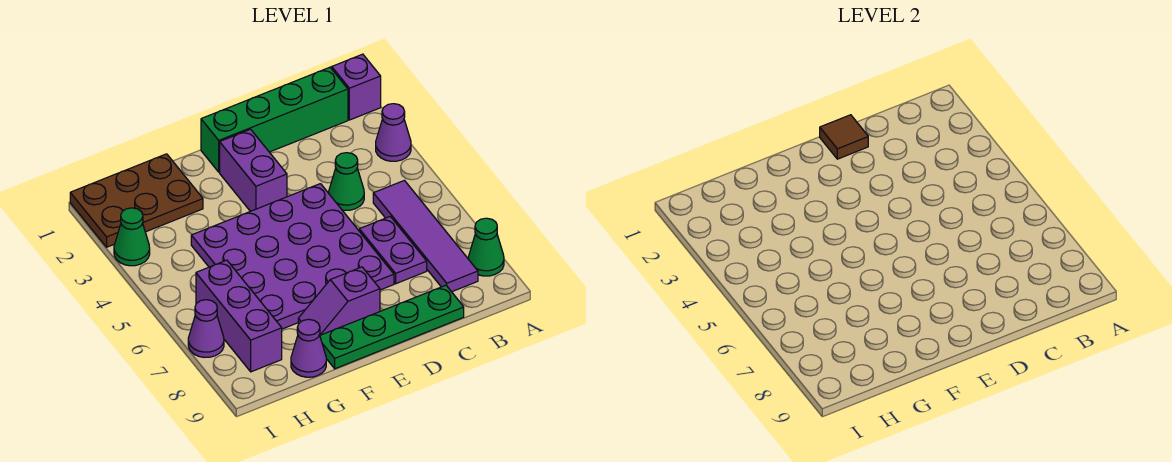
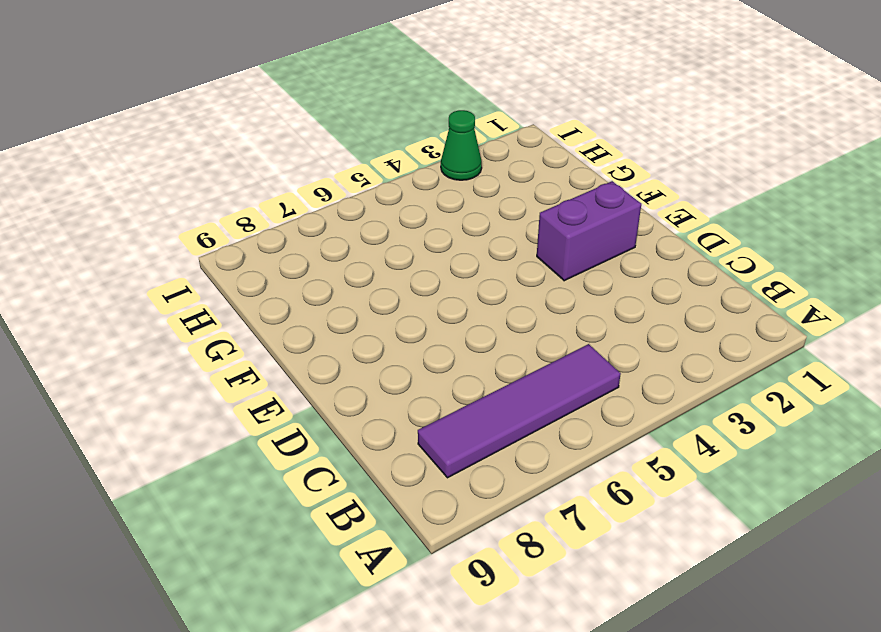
none -> purple brick A1 level 1
none -> purple cone A3 level 1
none -> green cone A8 level 1

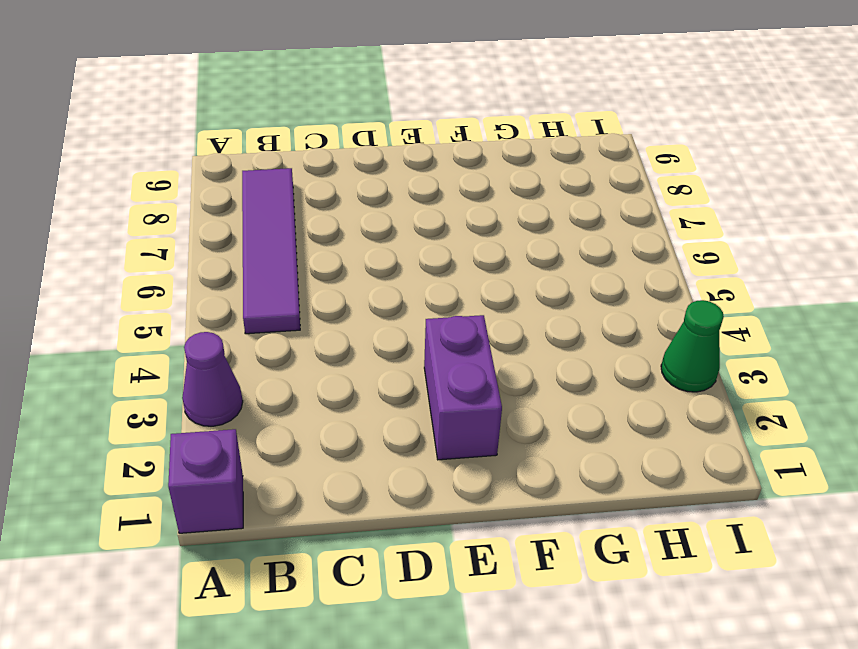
none -> green cone A8 level 1
none -> green brick B1:E1 level 1
none -> green cone C4 level 1

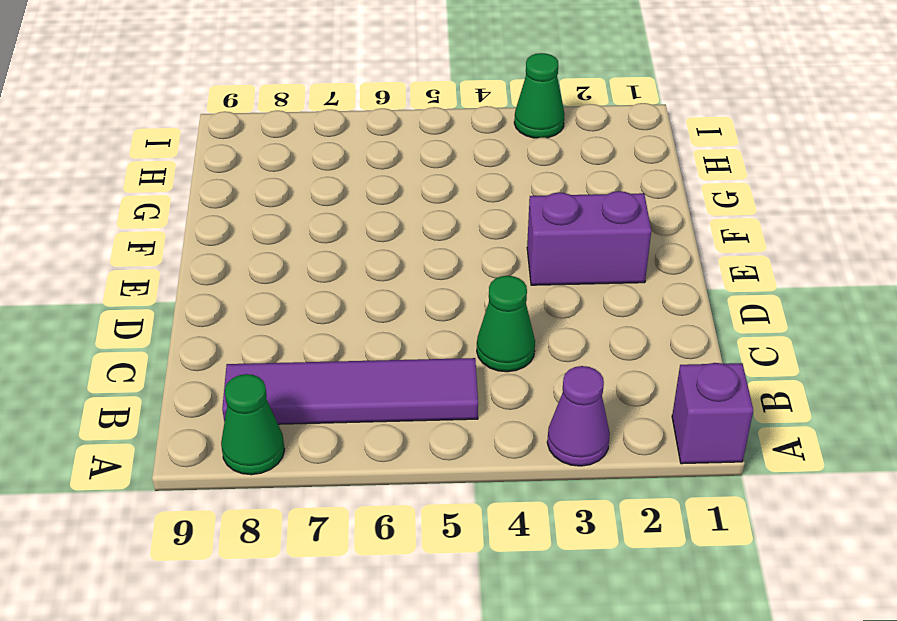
none -> green brick B1:E1 level 1
none -> purple plate C6:C7 level 1
none -> green plate C9:F9 level 1

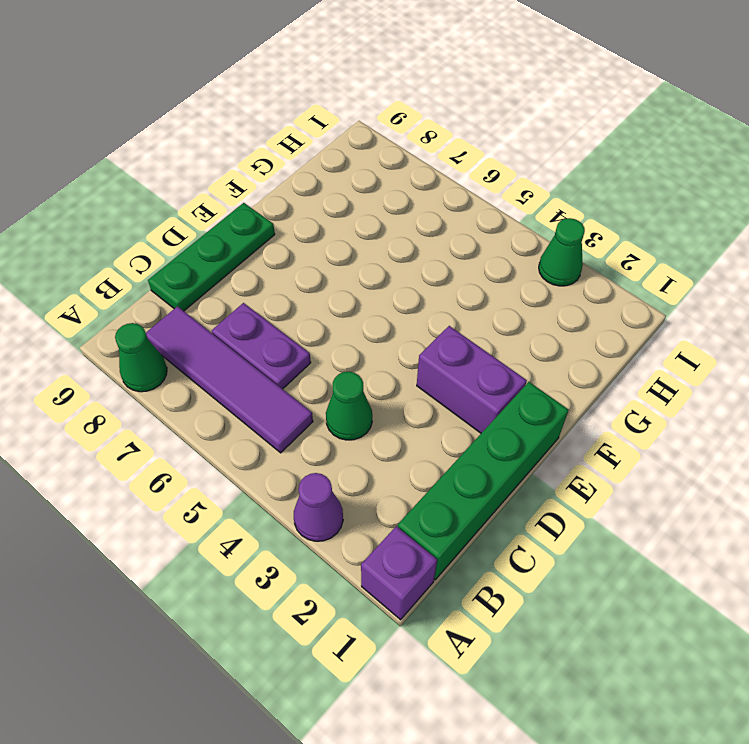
green plate C9:E9 level 1 -> green plate C9:F9 level 1
none -> purple plate D4:G7 level 1
none -> purple slope E8:F8 level 1 top E
none -> brown plate G1:I2 level 1

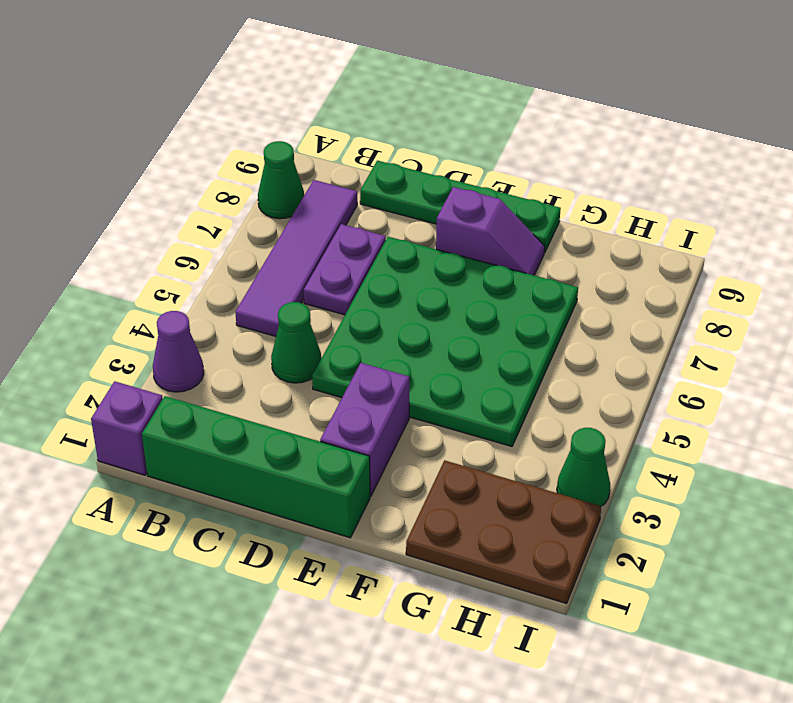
green plate D4:G7 level 1 -> purple plate D4:G7 level 1
none -> purple cone G9 level 1
none -> purple brick H6:H8 level 1
none -> purple cone I7 level 1

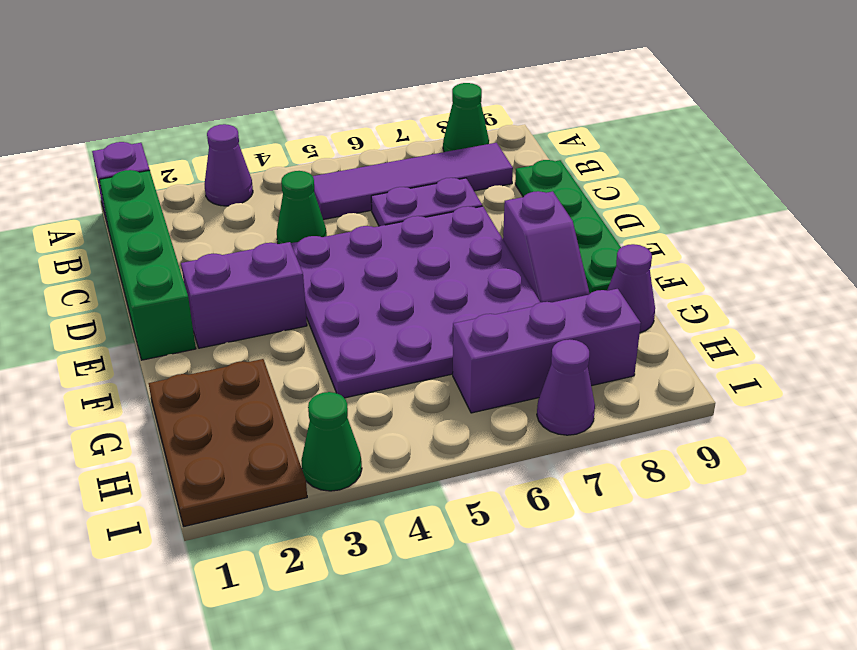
none -> brown tile D1 level 2

